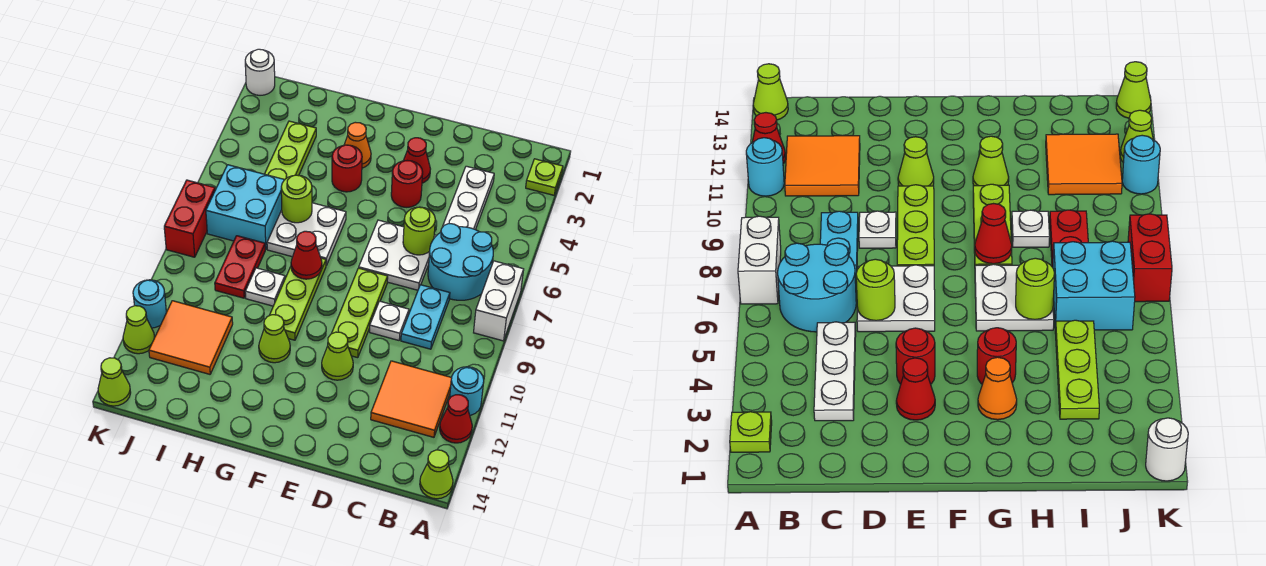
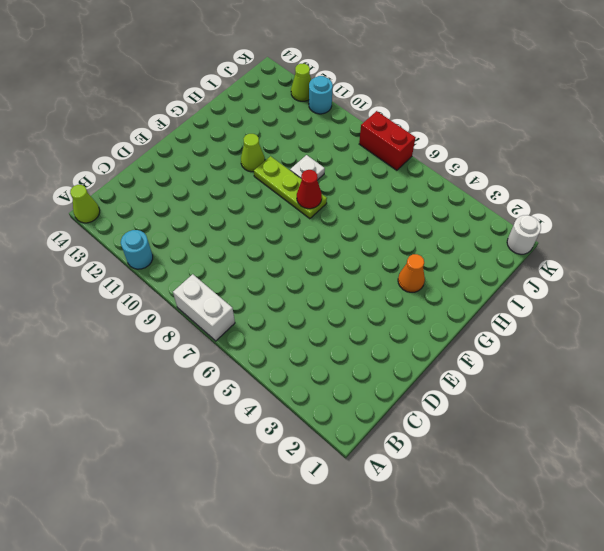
none -> lime plate A2 level 1
none -> red cone A12 level 1
none -> cyan round brick B6:C7 level 1
none -> orange tile B11:C12 level 1

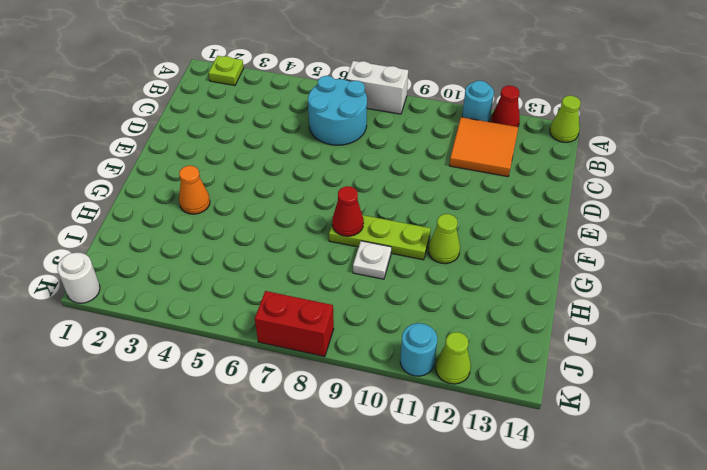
none -> white plate C3:C5 level 1
none -> cyan plate C8:C9 level 1
none -> white plate D6:E7 level 1
none -> white plate D9 level 1

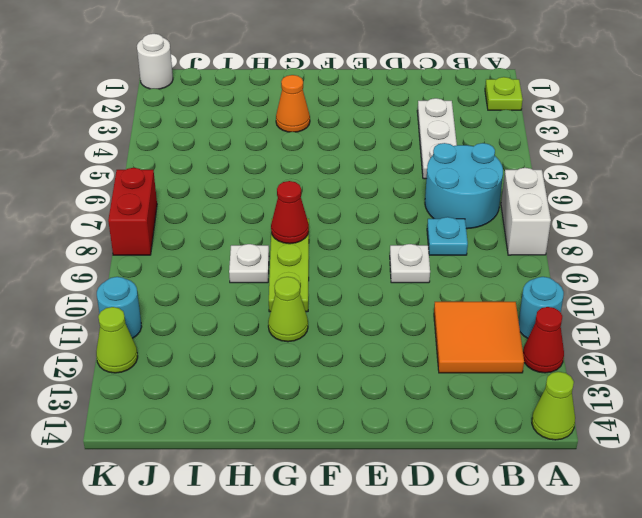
cyan plate C8 level 1 -> cyan plate C8:C9 level 1
none -> white plate D6:E7 level 1
none -> red cone E3 level 1
none -> red round brick E4 level 1
none -> lime plate E8:E10 level 1

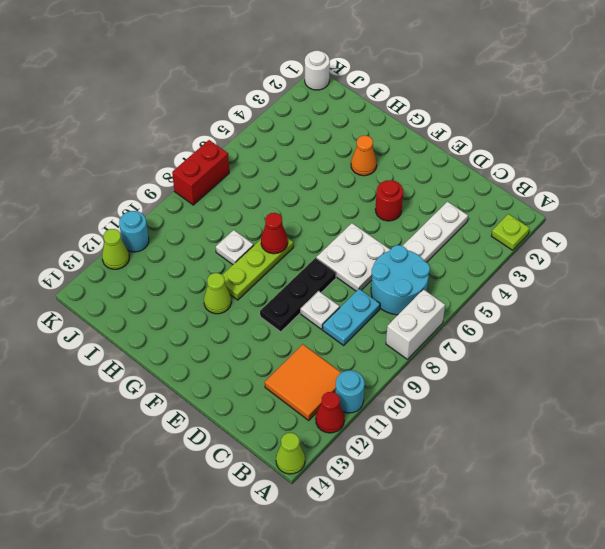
black plate E8:E10 level 1 -> lime plate E8:E10 level 1
none -> red cone E3 level 1
none -> lime cone E11 level 1
none -> red round brick G4 level 1
none -> white plate G6:H7 level 1

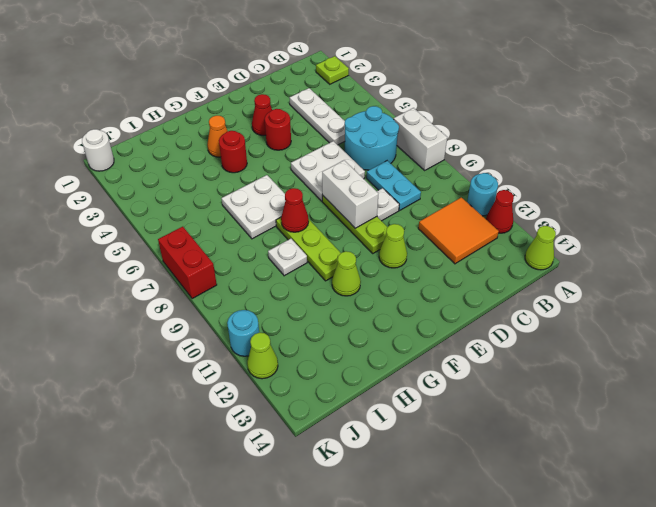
white brick E8:E9 level 2 -> none
none -> lime plate I3:I5 level 1
none -> cyan brick I6:J7 level 1
none -> red plate I8:I9 level 1
none -> orange tile I11:J12 level 1

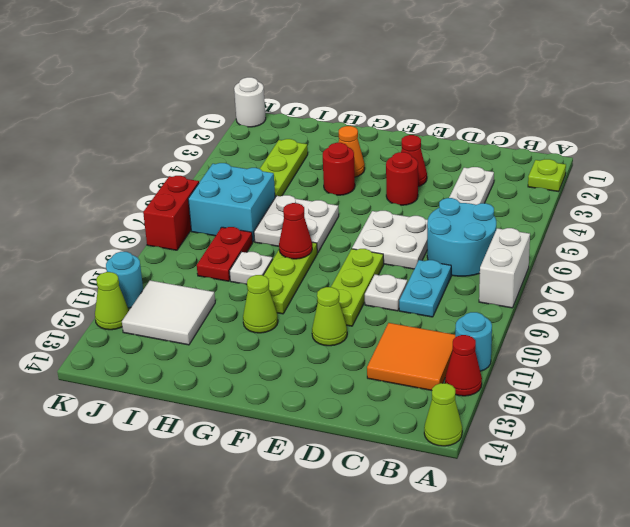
white tile I11:J12 level 1 -> orange tile I11:J12 level 1
none -> lime cone K14 level 1
none -> lime round brick D6 level 2
none -> lime round brick H6 level 2

